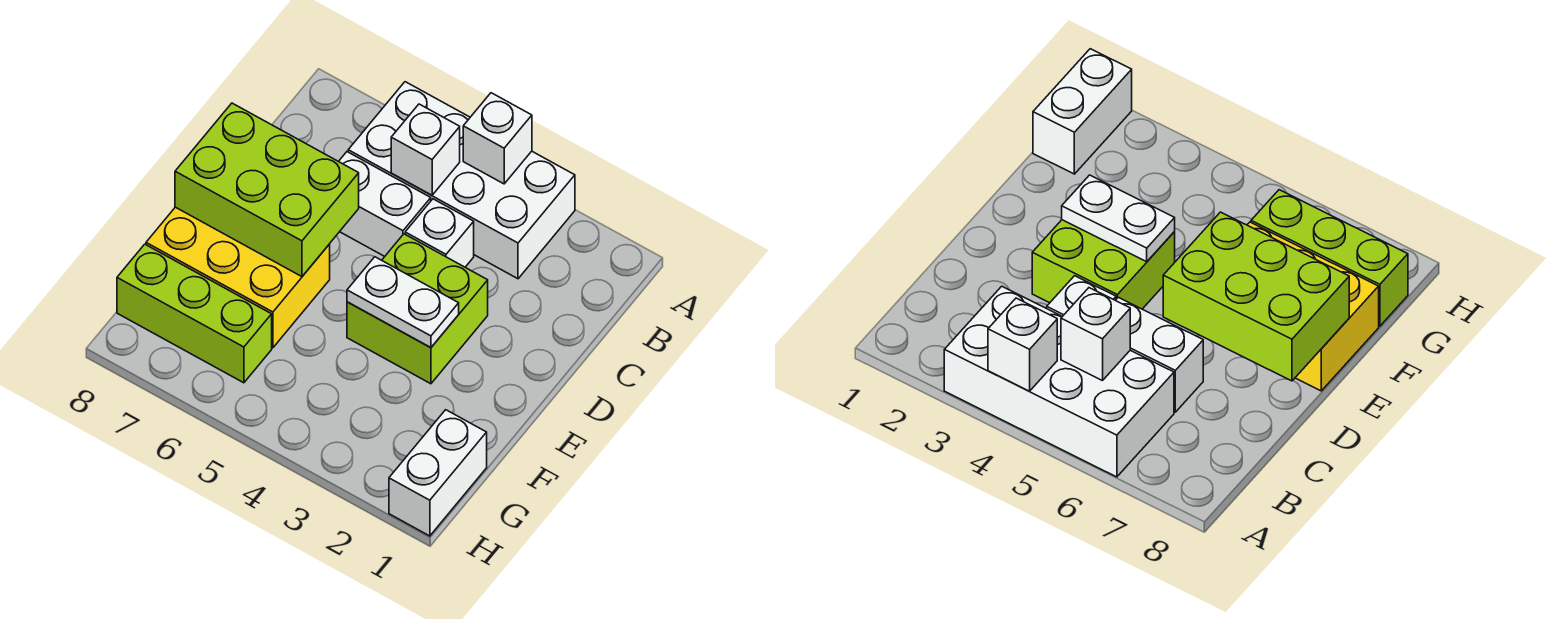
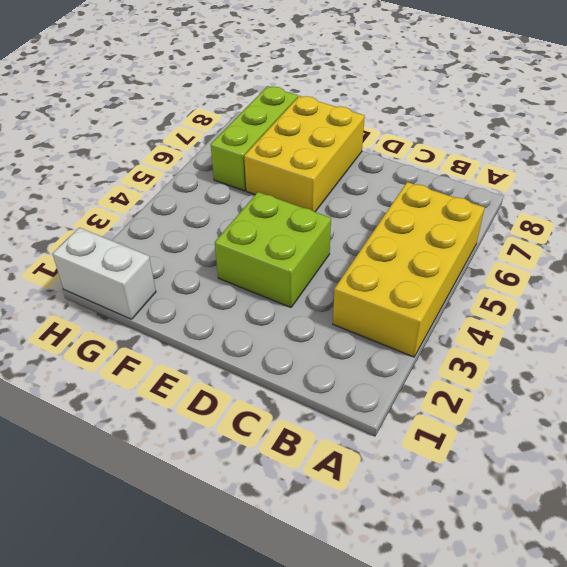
yellow brick A3:B6 level 1 -> white brick A3:B6 level 1
none -> white brick C4 level 1
none -> white brick C5:C6 level 1

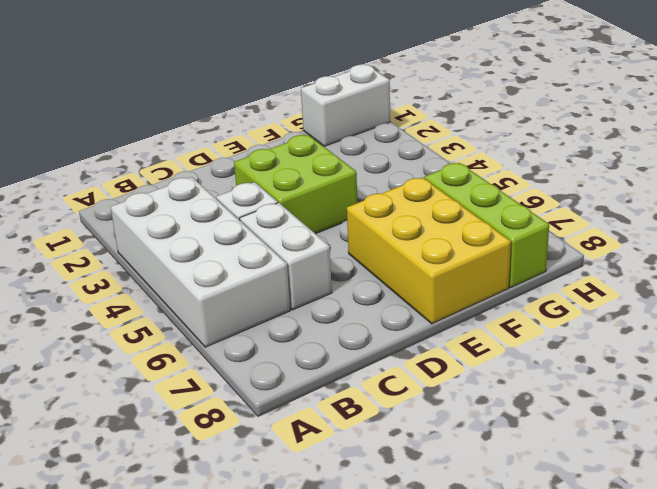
none -> white brick A4 level 2
none -> white brick B5 level 2

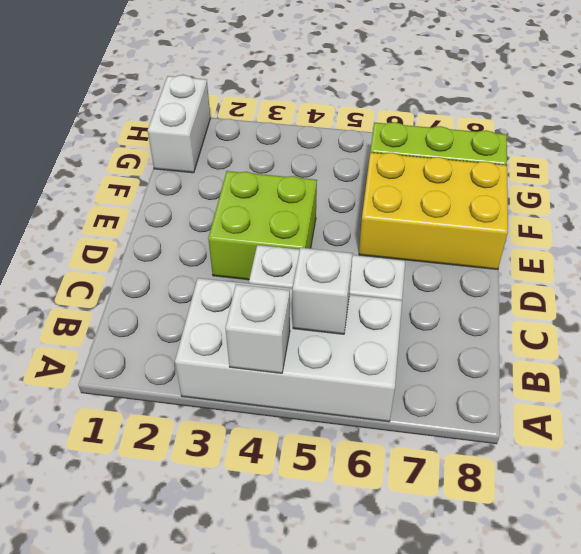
none -> lime brick D6:E8 level 2
none -> white plate E3:E4 level 2

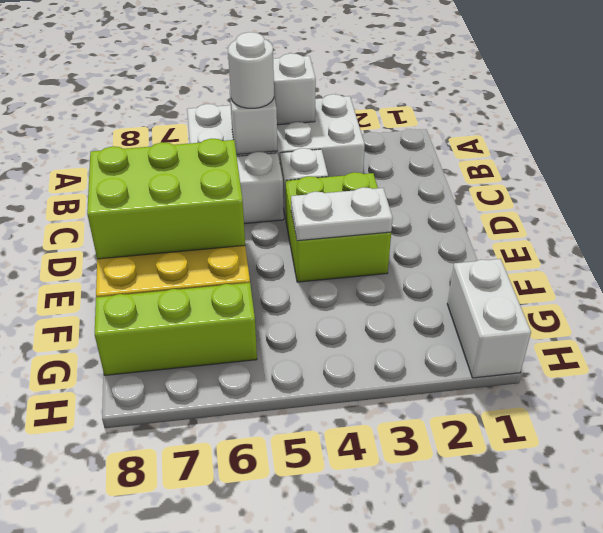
white round brick B5 level 3 -> none

